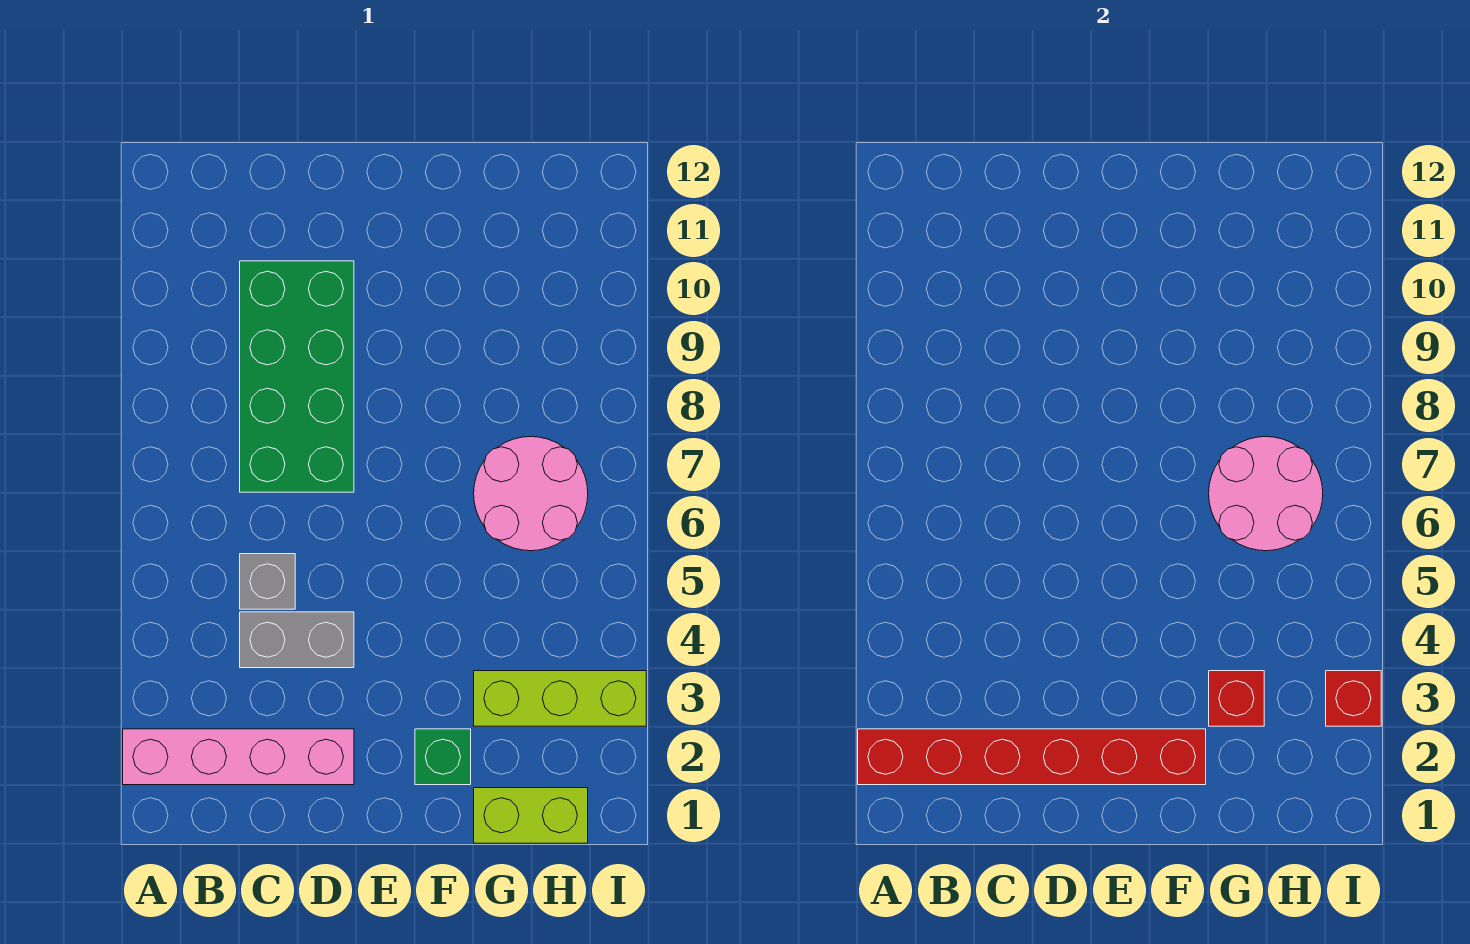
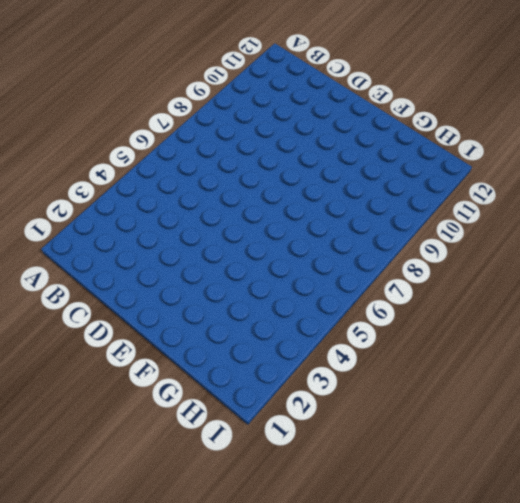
none -> pink brick A2:D2 level 1
none -> grey brick C4:D4 level 1
none -> grey brick C5 level 1

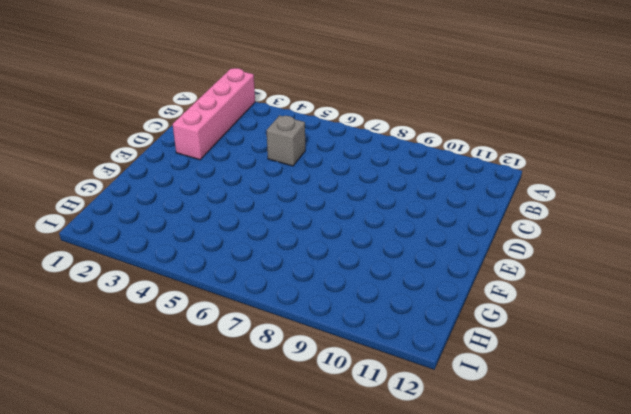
none -> grey brick C4:D4 level 1
none -> green brick C7:D10 level 1
none -> green brick F2 level 1

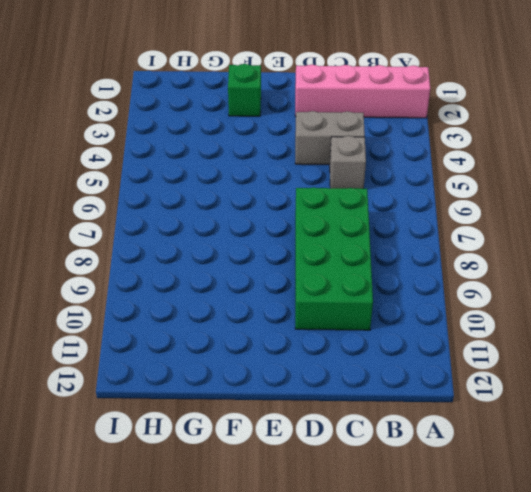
none -> lime brick G1:H1 level 1
none -> lime brick G3:I3 level 1
none -> pink round brick G6:H7 level 1

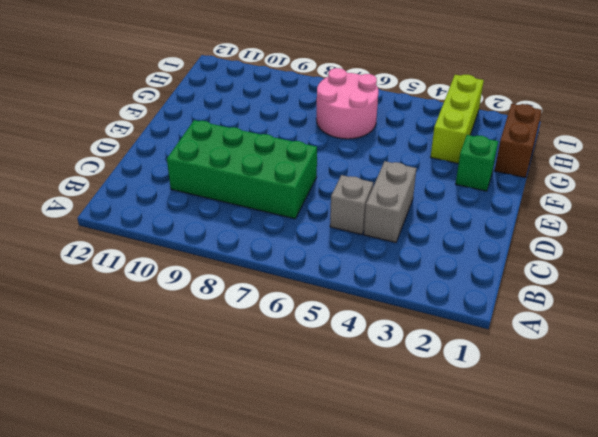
brown brick G1:H1 level 1 -> lime brick G1:H1 level 1
none -> pink brick A2:D2 level 1
none -> red brick A2:F2 level 2
none -> red brick G3 level 2

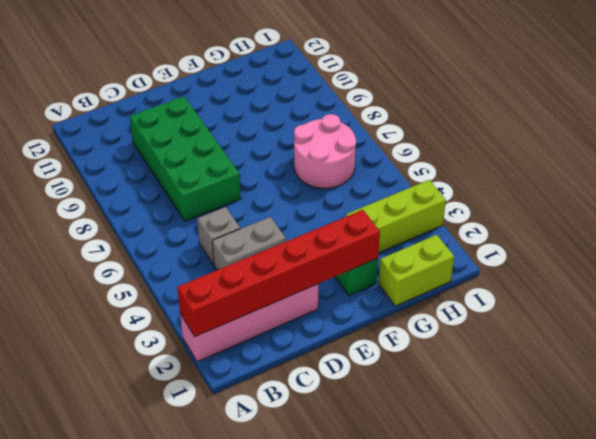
none -> red brick G3 level 2
none -> pink round brick G6:H7 level 2
none -> red brick I3 level 2

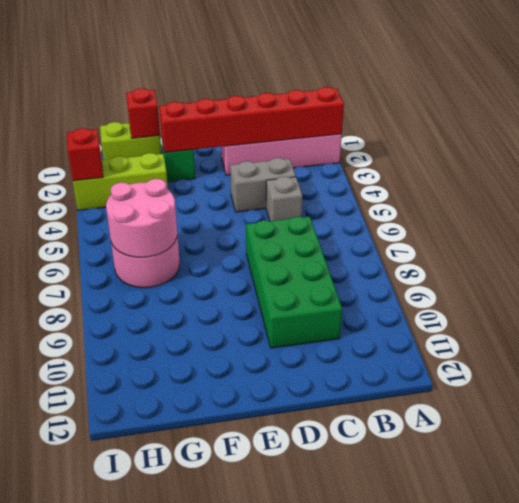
red brick G1 level 2 -> red brick G3 level 2

